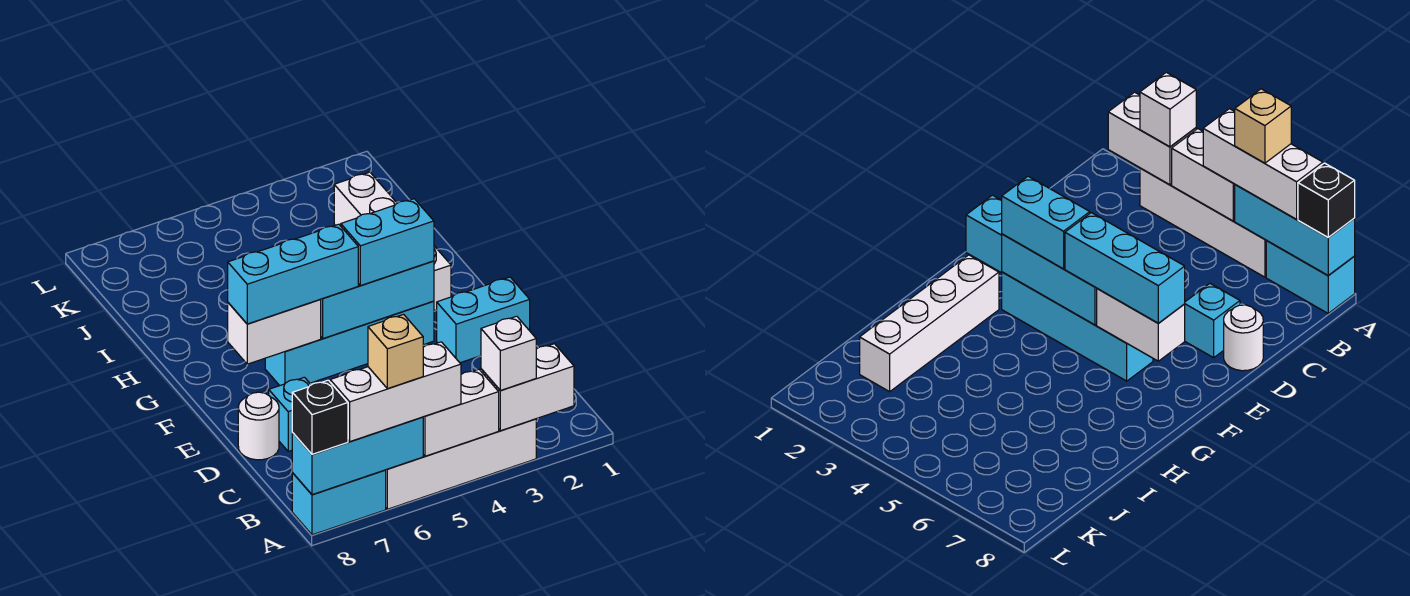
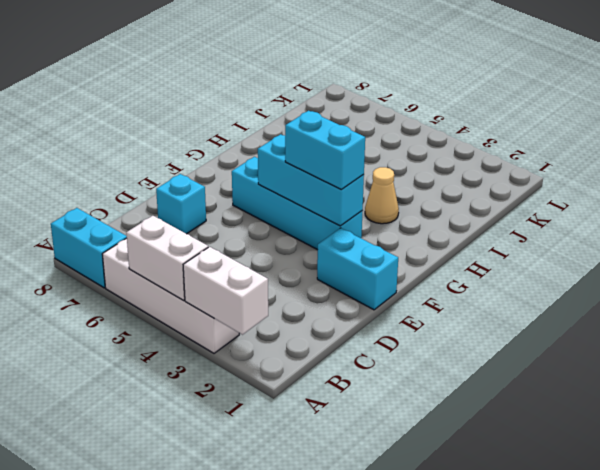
tan cone H3 level 1 -> none
none -> white round brick D8 level 1
none -> white brick G2:J2 level 1
none -> cyan brick A6:A8 level 2

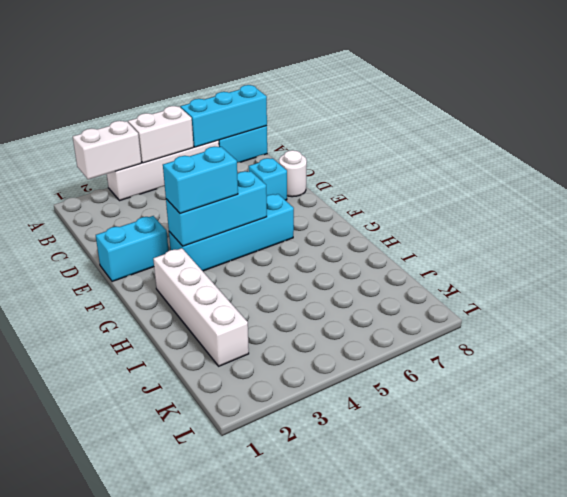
none -> white brick F6:F7 level 2
none -> white brick A3 level 3
none -> white brick A5:A7 level 3

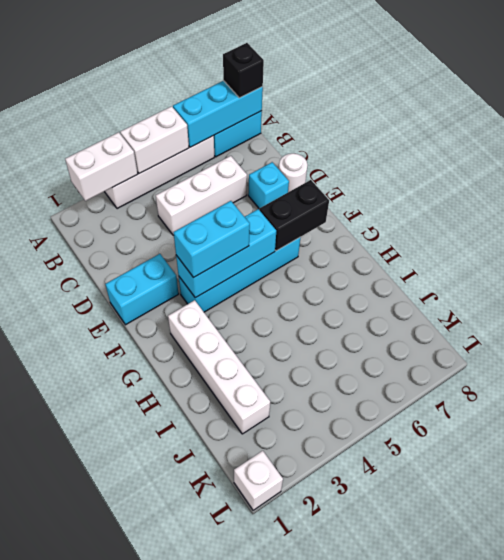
white brick C4:C6 level 1 -> white brick A5:A7 level 3
black brick F6:F7 level 2 -> white brick F6:F7 level 2
white brick L1 level 1 -> white brick A3 level 3
none -> cyan brick F5:F7 level 3
none -> tan brick A6 level 4

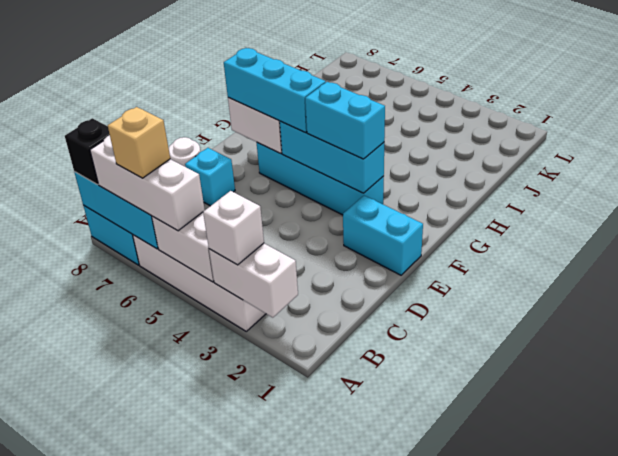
none -> white brick G2:J2 level 1

